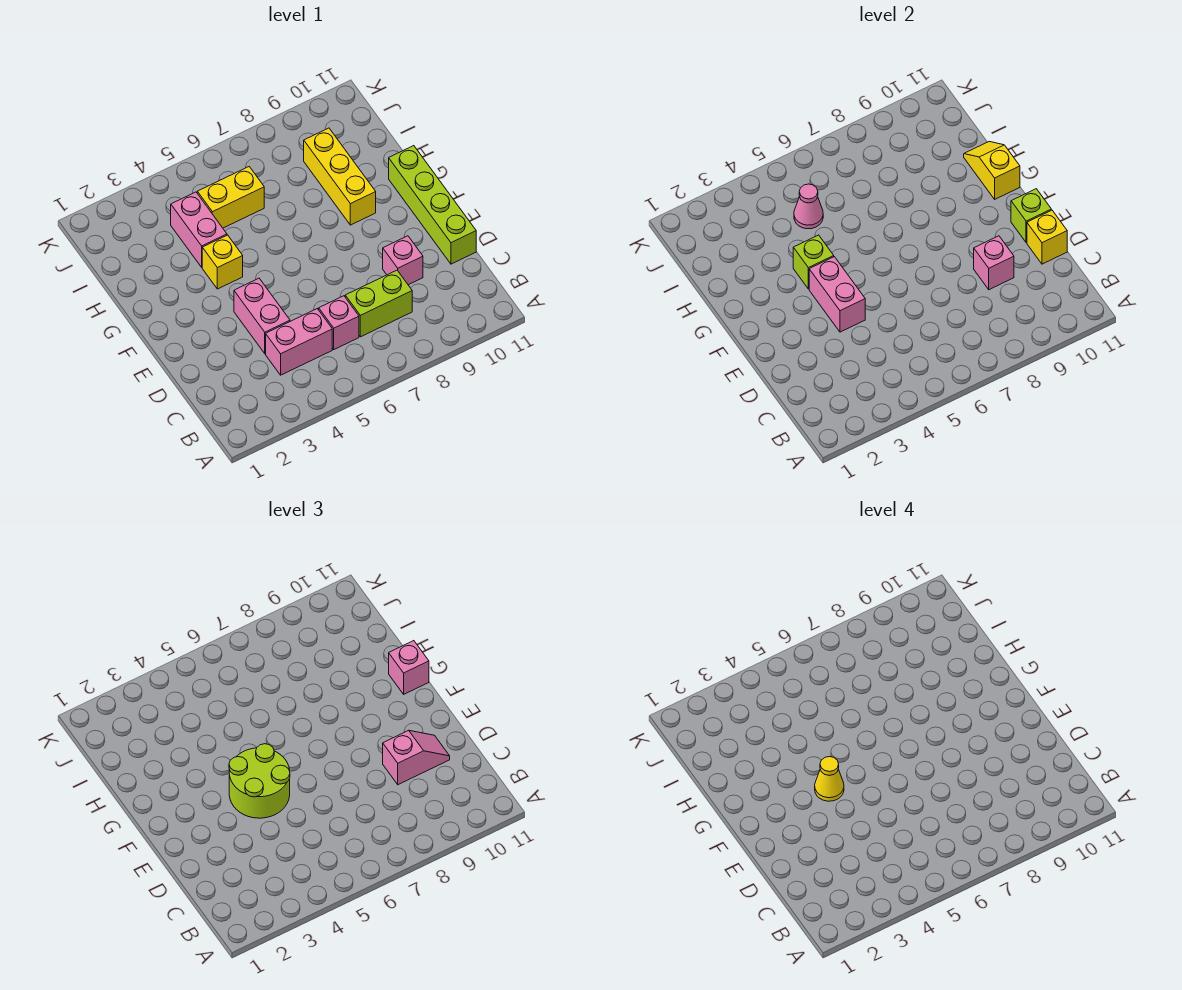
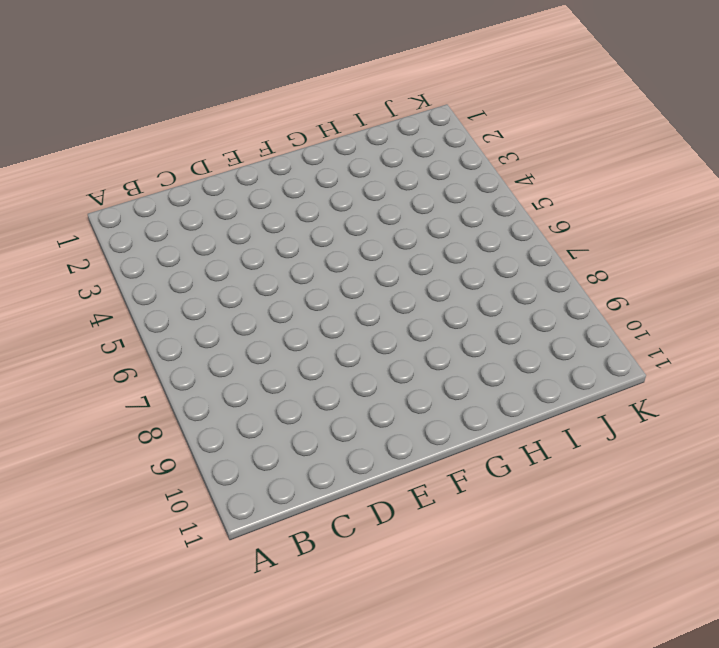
none -> pink brick C4:C5 level 1
none -> pink brick C6 level 1
none -> lime brick C7:C8 level 1

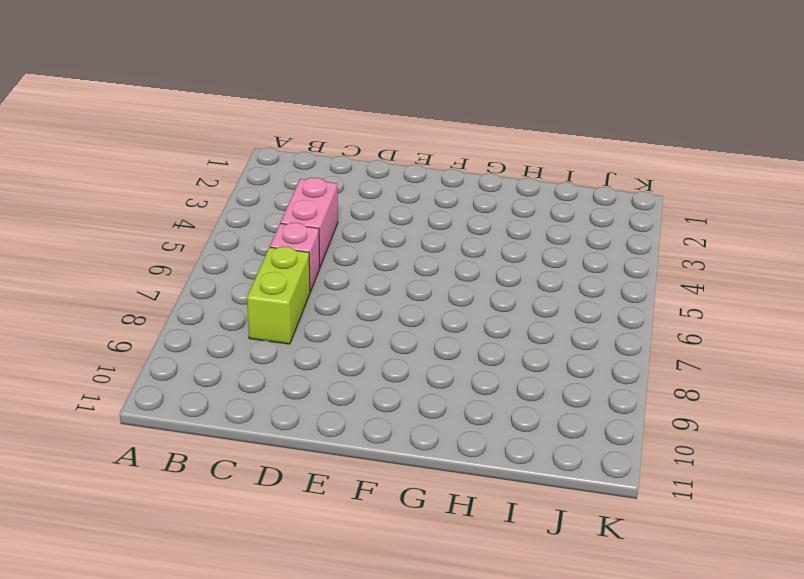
none -> pink brick D4:E4 level 1
none -> pink brick D9 level 1
none -> lime brick D11:G11 level 1

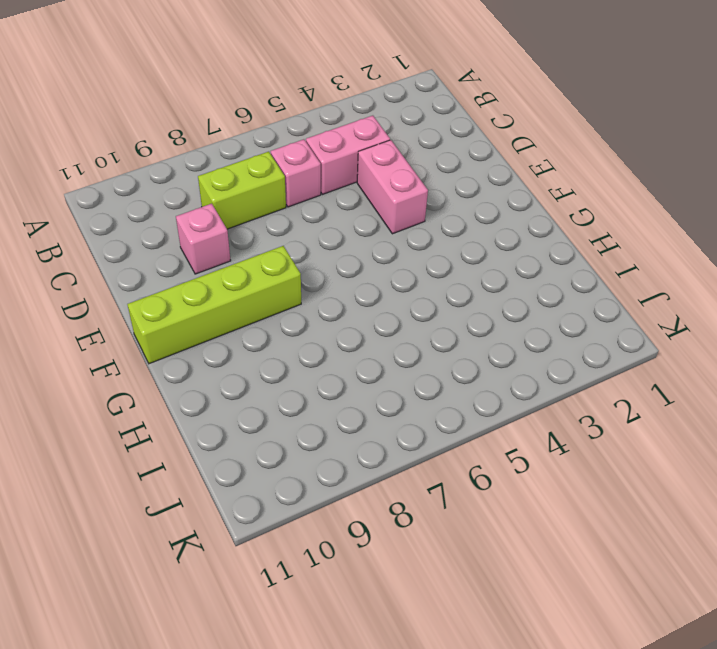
lime brick F8:F11 level 1 -> lime brick D11:G11 level 1
none -> yellow brick G4 level 1
none -> yellow brick G9:I9 level 1
none -> pink brick H4:I4 level 1

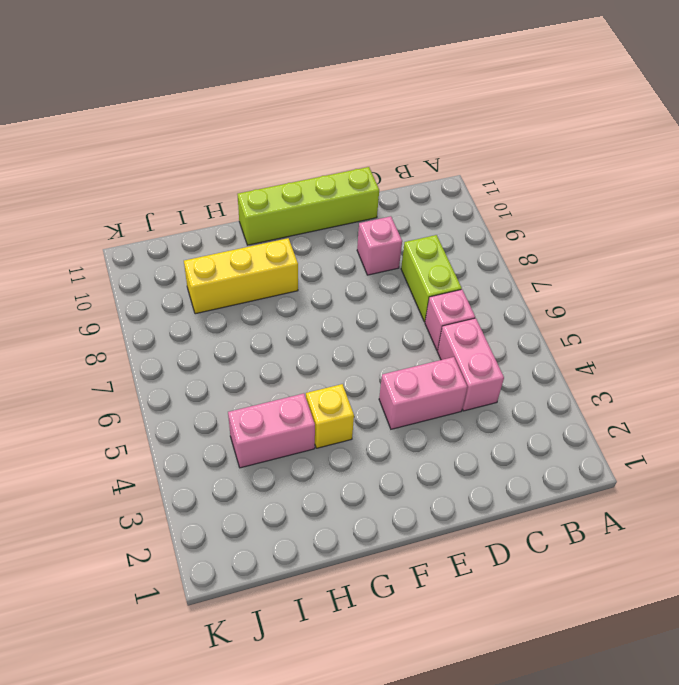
none -> yellow brick I5:I6 level 1
none -> pink brick D9 level 2
none -> yellow brick D11 level 2

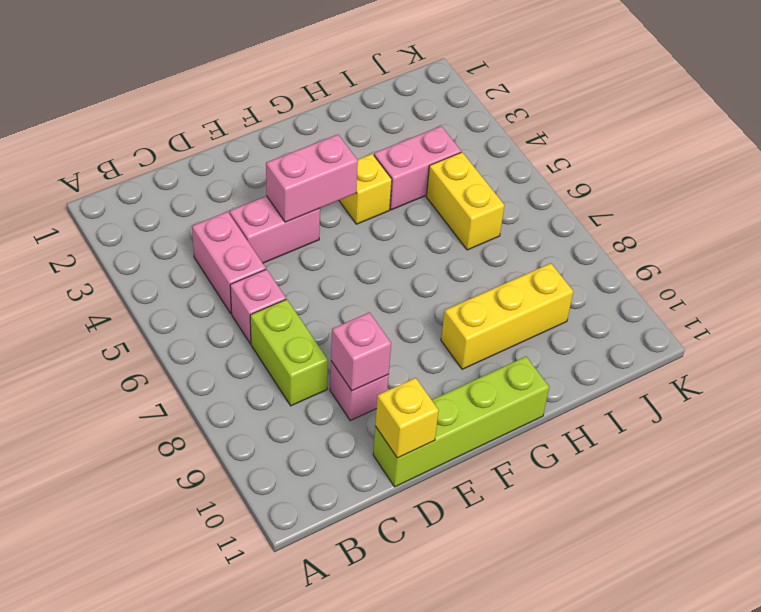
none -> lime brick E11 level 2
none -> lime brick G4 level 2
none -> yellow slope G11:H11 level 2 top G

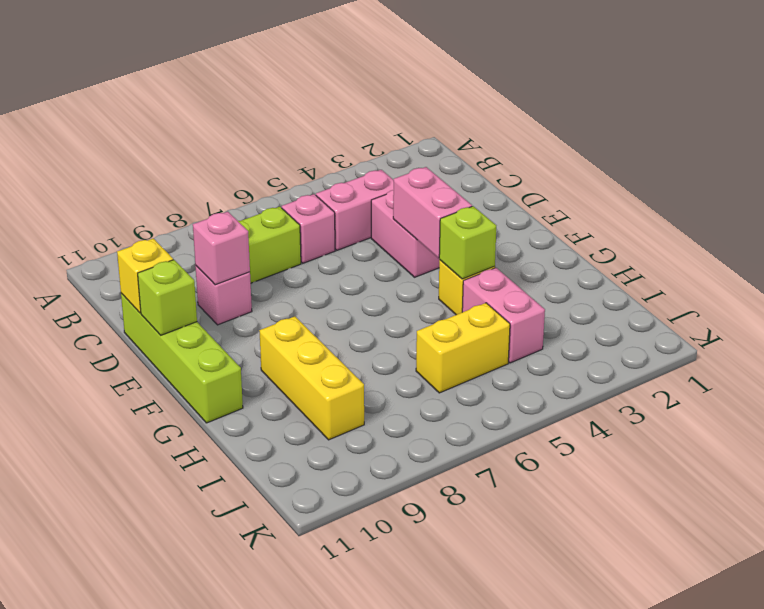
none -> yellow slope G11:H11 level 2 top G
none -> pink cone I5 level 2
none -> pink slope D9:D10 level 3 top 9

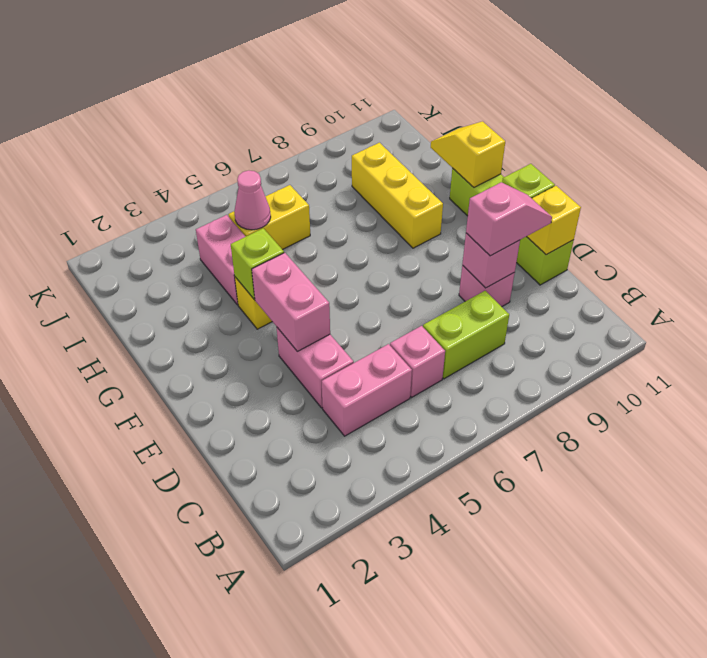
none -> lime round brick E4:F5 level 3
none -> pink brick G11 level 3
none -> yellow cone F4 level 4

